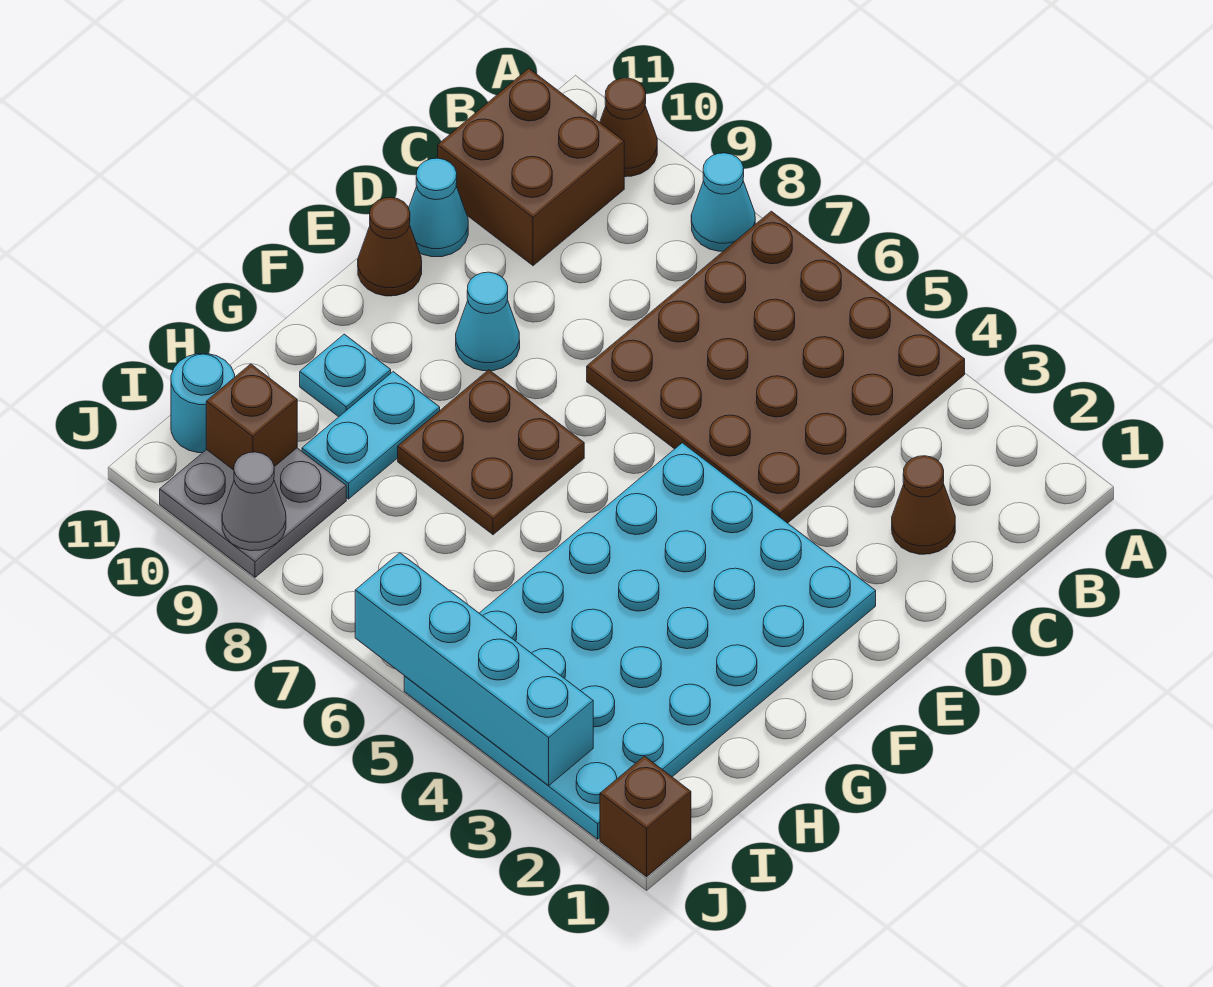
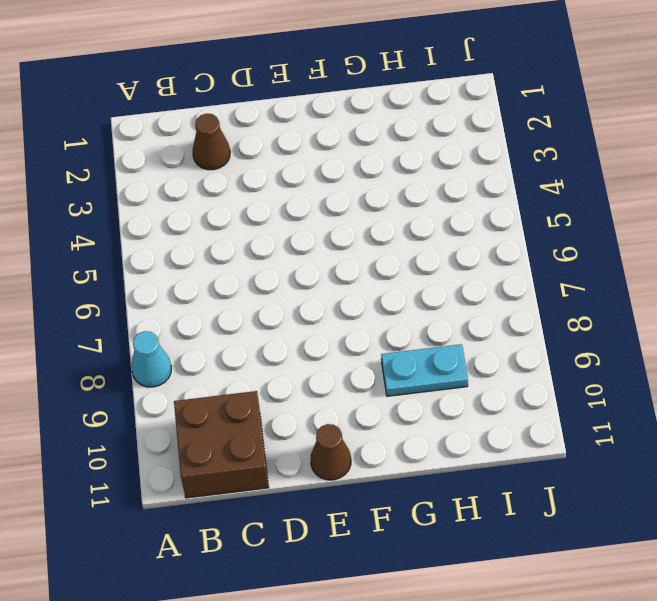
none -> brown plate A4:D7 level 1
none -> brown cone A10 level 1
none -> cyan cone D11 level 1

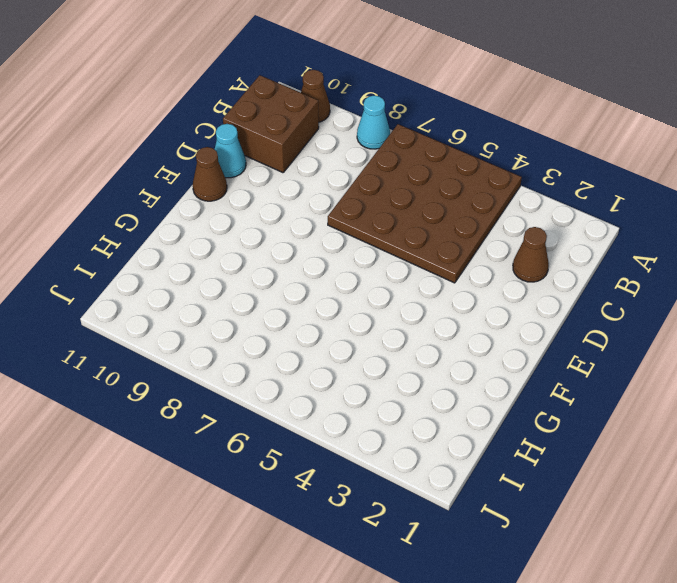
none -> cyan plate E2:J5 level 1
none -> cyan cone E9 level 1
none -> brown plate F7:G8 level 1

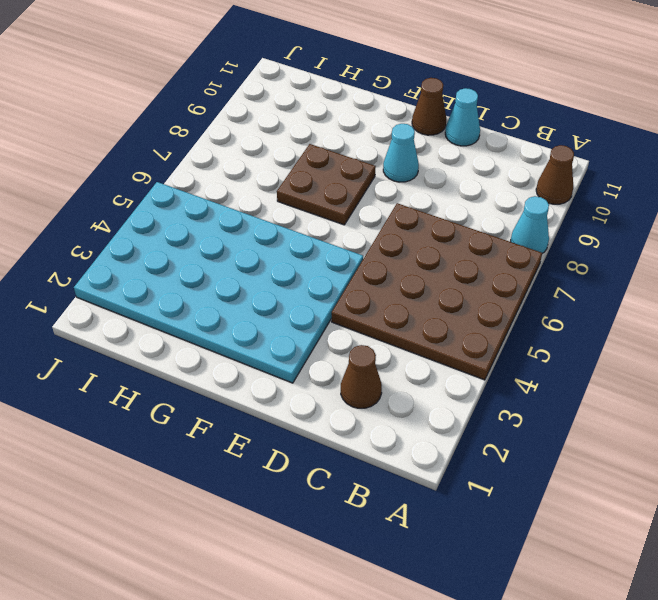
none -> brown brick B10:C11 level 1
none -> cyan plate G9:H9 level 1
none -> cyan plate G10 level 1

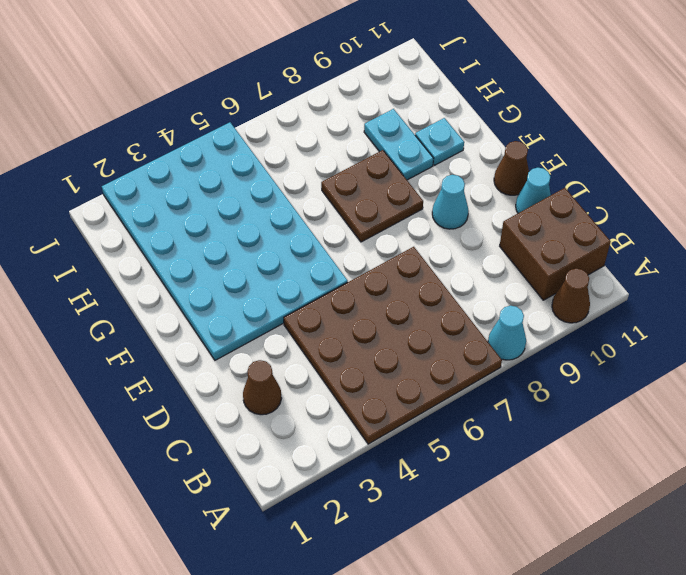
none -> grey plate I9:J10 level 1
none -> cyan round brick I11 level 1
none -> brown brick J1 level 1

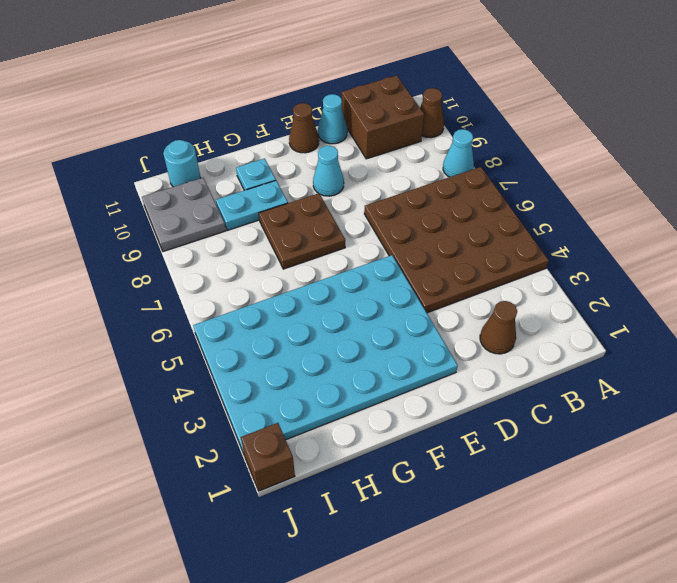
none -> brown brick I10 level 2
none -> cyan brick J3:J6 level 2
none -> grey cone J9 level 2

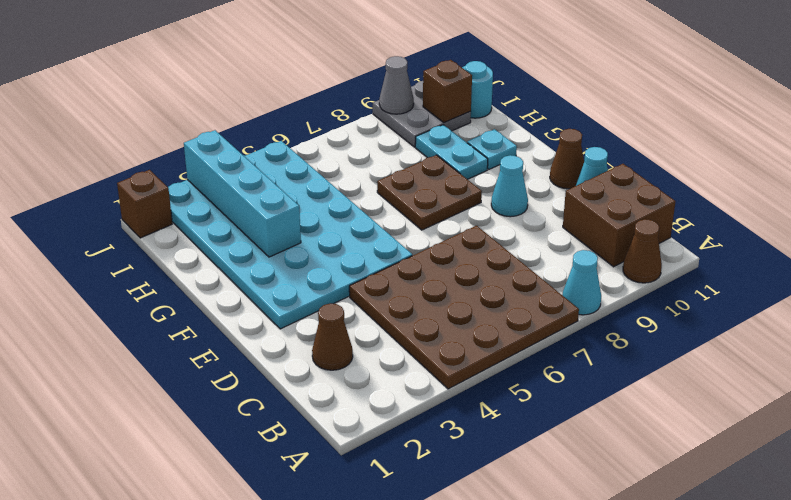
cyan brick G3:J3 level 2 -> cyan brick J3:J6 level 2

